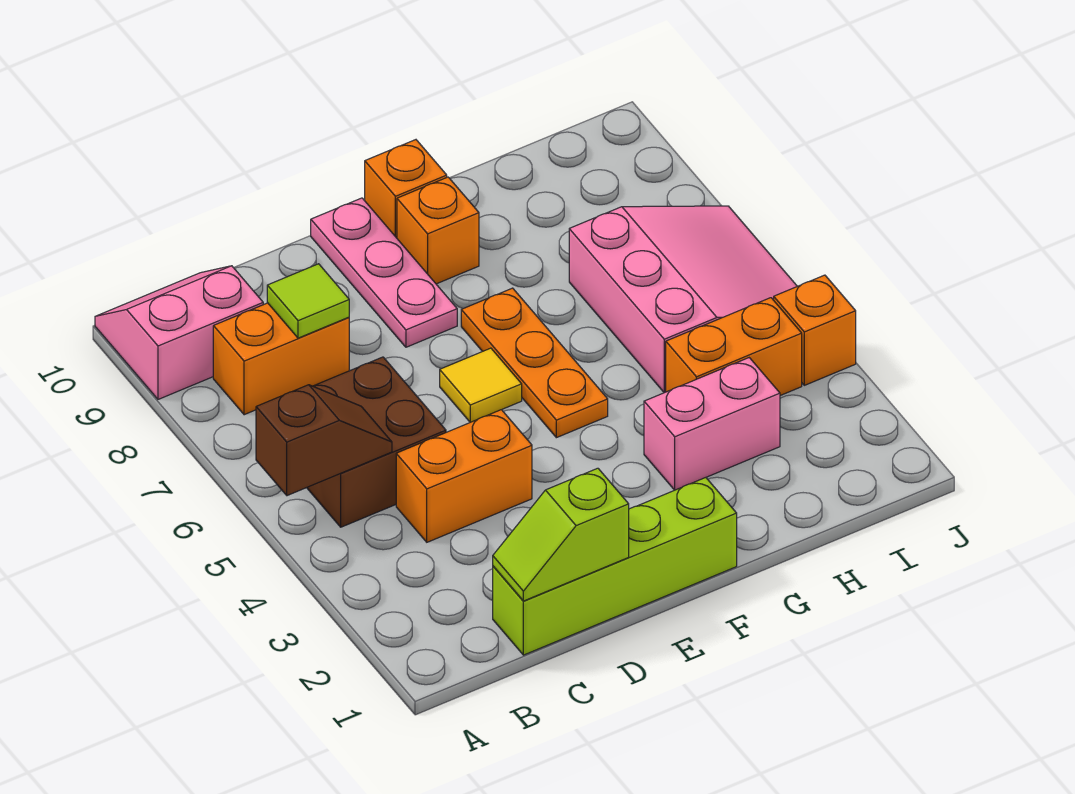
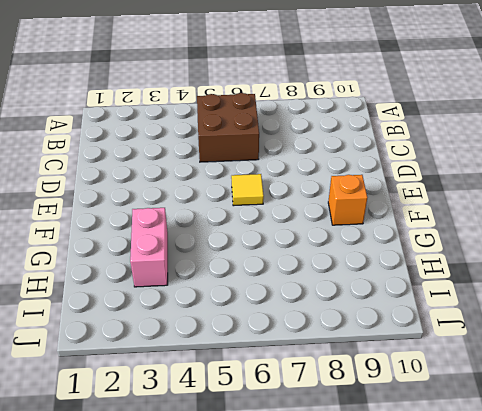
none -> pink slope A9:B10 level 1 top 9
none -> orange brick B8:C8 level 1
none -> lime brick C1:F1 level 1

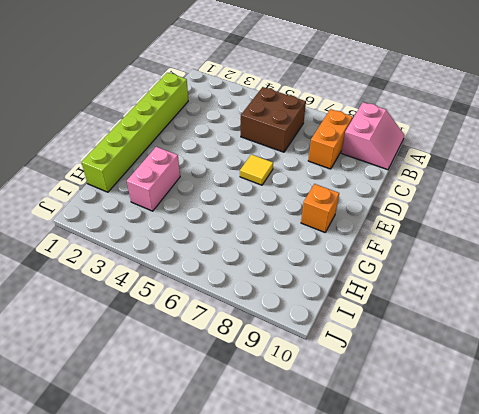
lime brick C1:H1 level 1 -> lime brick C1:F1 level 1
none -> orange brick C4:D4 level 1
none -> pink plate E8:E10 level 1
none -> orange plate F5:F7 level 1

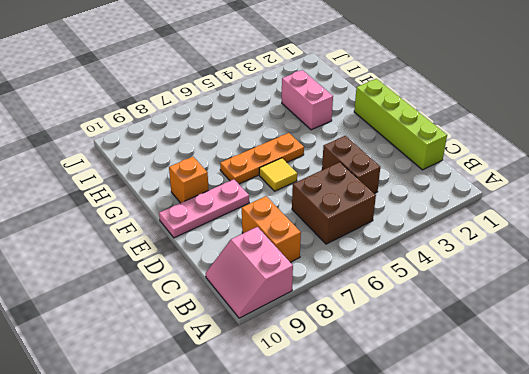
brown brick C4:D4 level 1 -> orange brick C4:D4 level 1
none -> orange brick F10 level 1
none -> orange brick H4:I4 level 1
none -> pink slope H5:J7 level 1 top H

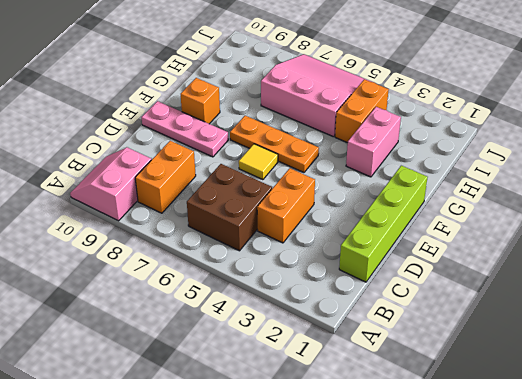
none -> orange brick F10 level 1
none -> orange brick J4 level 1
none -> brown slope A5:B5 level 2 top A

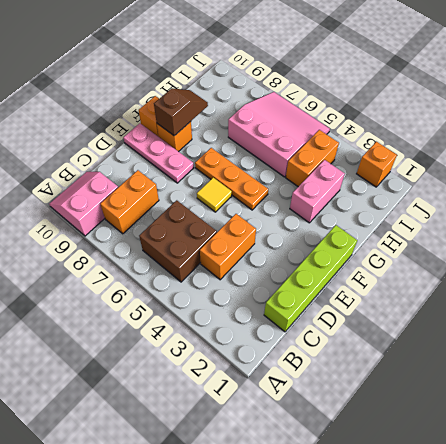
brown slope F9:G9 level 2 top F -> brown slope A5:B5 level 2 top A
orange brick J2 level 1 -> orange brick J4 level 1
none -> lime slope C1:D1 level 2 top D
none -> lime tile C8 level 2

